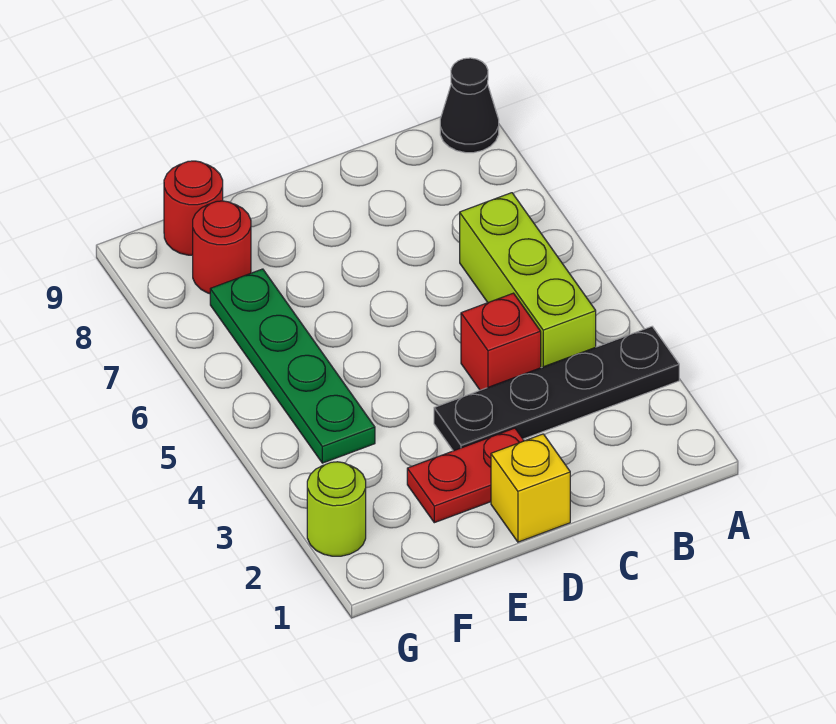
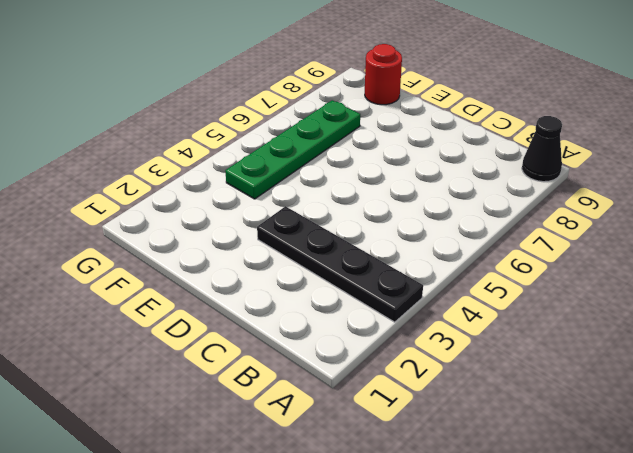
none -> lime brick B4:B6 level 1
none -> red brick C4 level 1

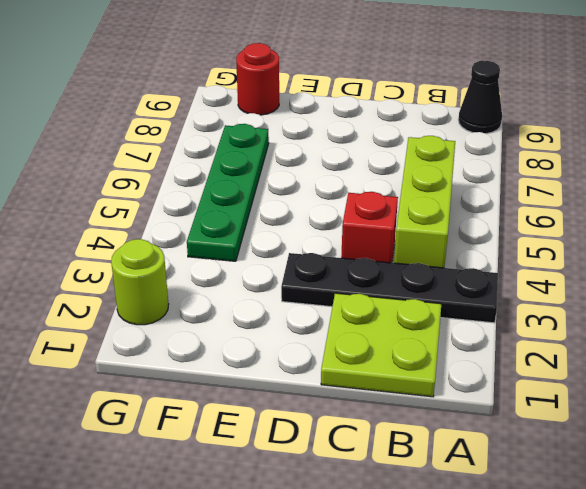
lime plate B1:C2 level 1 -> none
none -> yellow brick D1 level 1
none -> red plate D2:E2 level 1

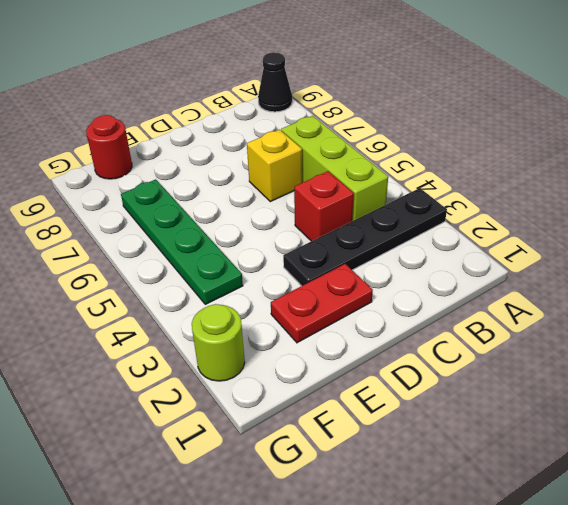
yellow brick C6 level 1 -> yellow brick D1 level 1
none -> red round brick F8 level 1

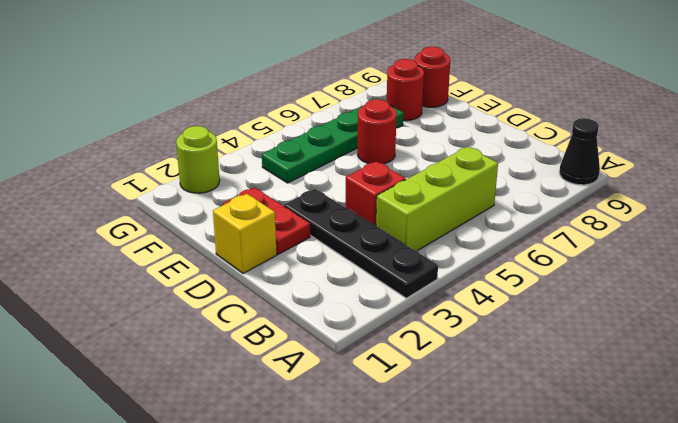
red round brick E6 level 1 -> none

